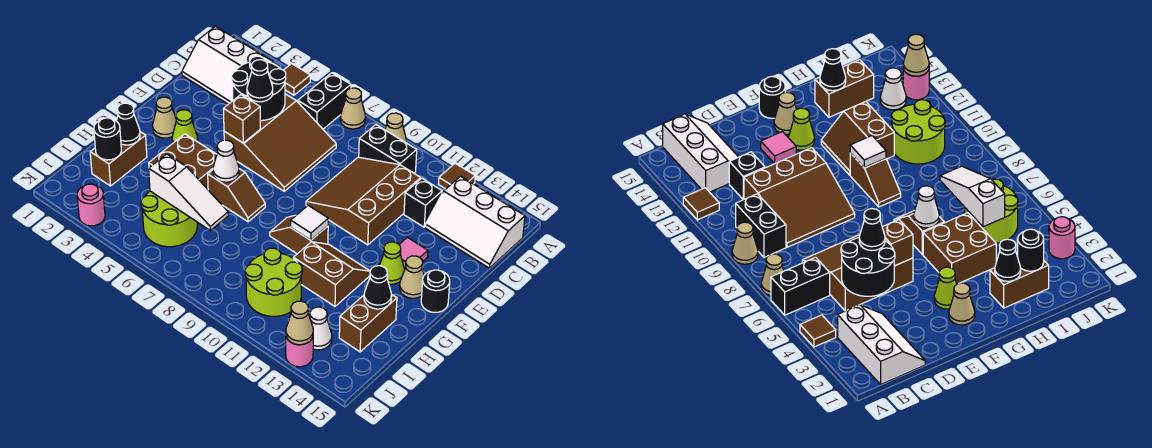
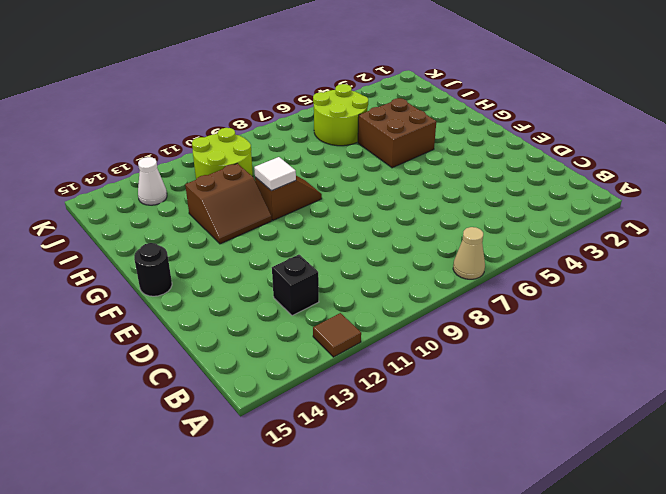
none -> brown tile A4 level 1
none -> black brick A6:B6 level 1
none -> tan cone A9 level 1
none -> white slope B1:C3 level 1 top B

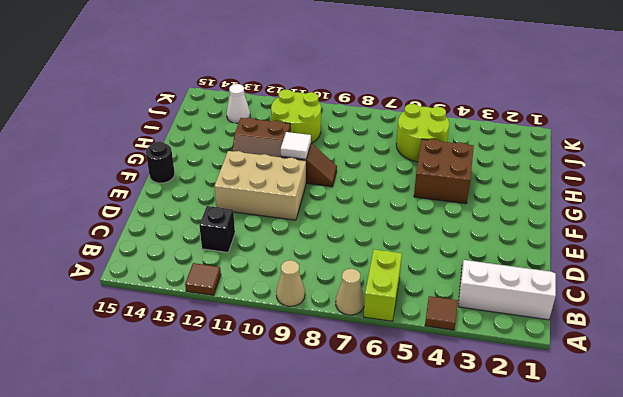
lime brick A6:B6 level 1 -> black brick A6:B6 level 1
tan brick E10:F12 level 1 -> brown slope C9:E11 level 1 top 11
none -> black brick B9:B10 level 1
none -> white slope B13:C15 level 1 top B
none -> brown slope C5:E7 level 1 top 5
none -> pink tile E13 level 1

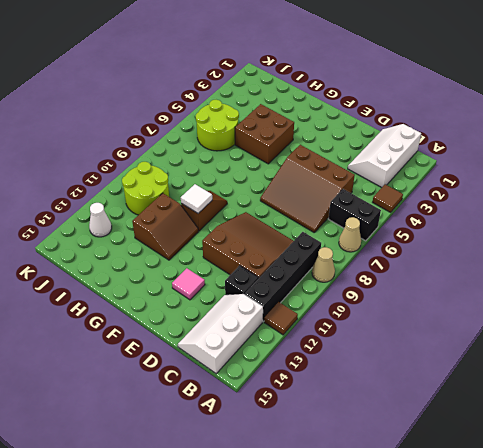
black brick B9:B12 level 1 -> black brick B9:B10 level 1
none -> tan cone F2 level 1
none -> lime cone F3 level 1
none -> lime cone F13 level 1
none -> tan cone F14 level 1

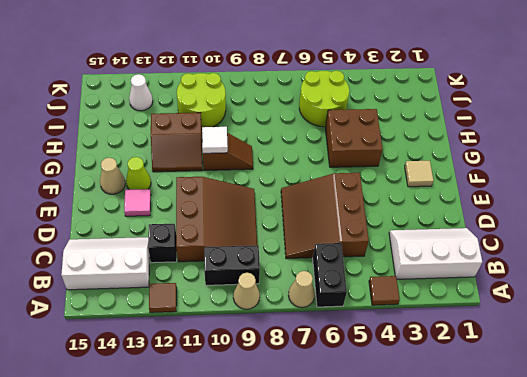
tan tile F2 level 1 -> tan cone F2 level 1
none -> lime cone F3 level 1
none -> black round brick F15 level 1
none -> brown slope G6:G7 level 1 top 6
none -> brown brick H2:I2 level 1

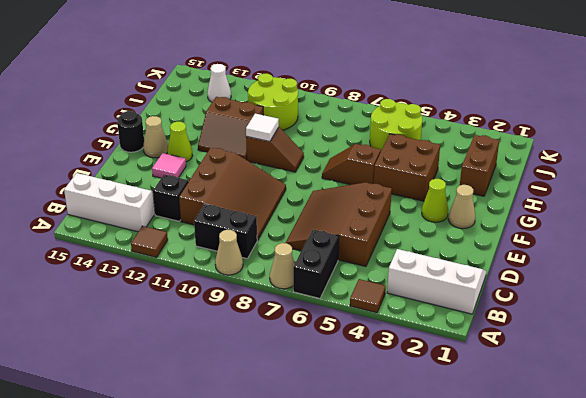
none -> brown brick H14:I14 level 1
none -> pink round brick K3 level 1
none -> pink round brick K13 level 1
none -> black round brick C4:D5 level 2

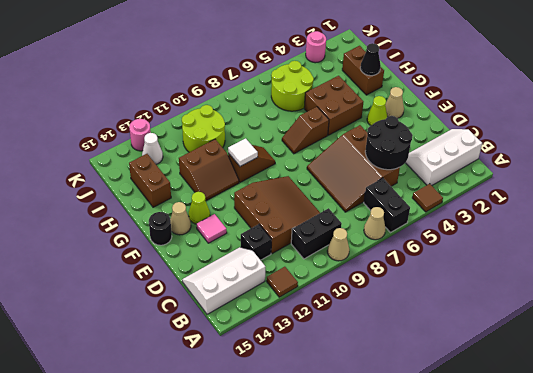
none -> brown brick E5 level 2
none -> white cone G6 level 2
none -> black cone H14 level 2
none -> black round brick I2 level 2

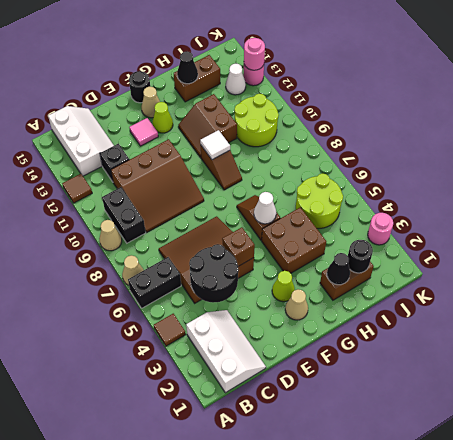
pink round brick K13 level 2 -> tan cone K13 level 2
none -> white slope I5:I7 level 2 top 5
none -> black cone D5 level 3

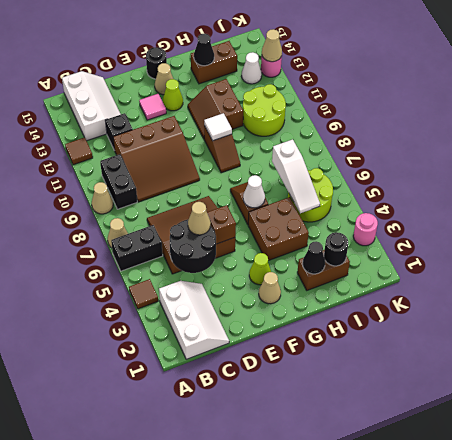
tan cone D5 level 3 -> black cone D5 level 3
white slope I5:I7 level 2 top 7 -> white slope I5:I7 level 2 top 5

